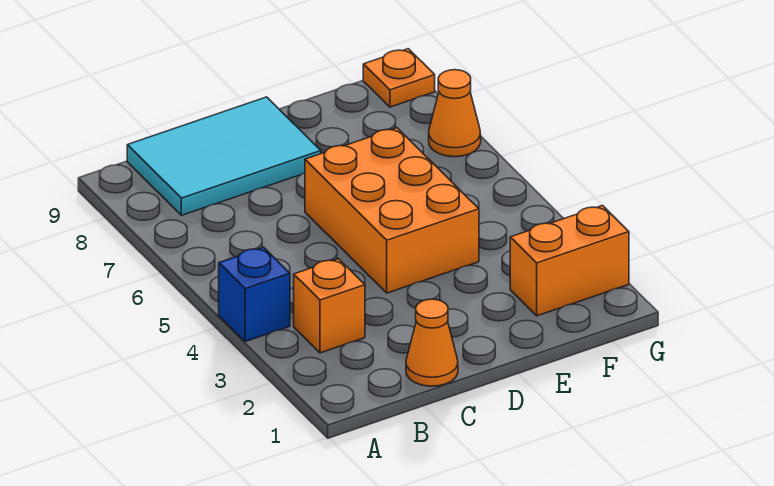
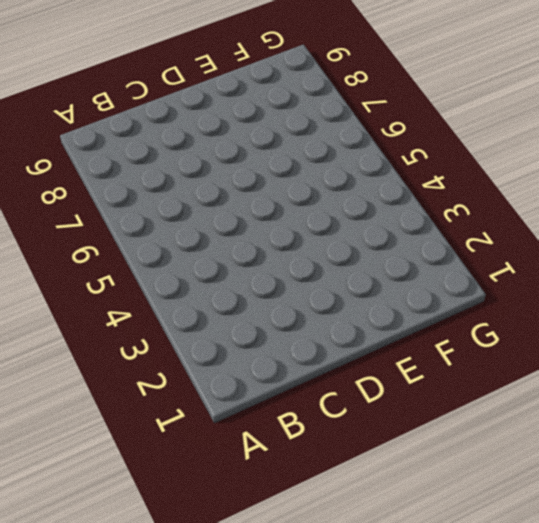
none -> blue brick A4 level 1
none -> orange brick B3 level 1

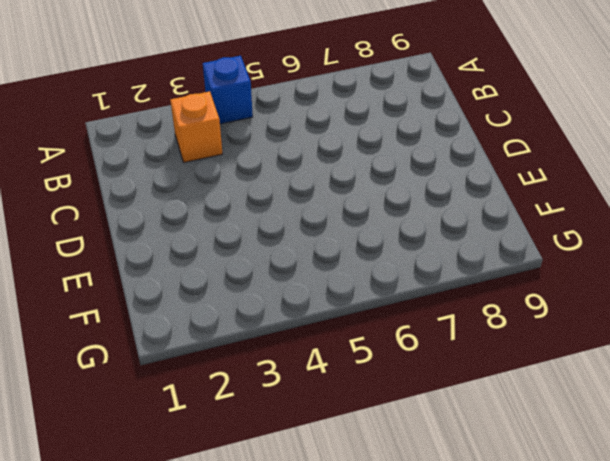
none -> cyan tile B8:D9 level 1
none -> orange cone C1 level 1

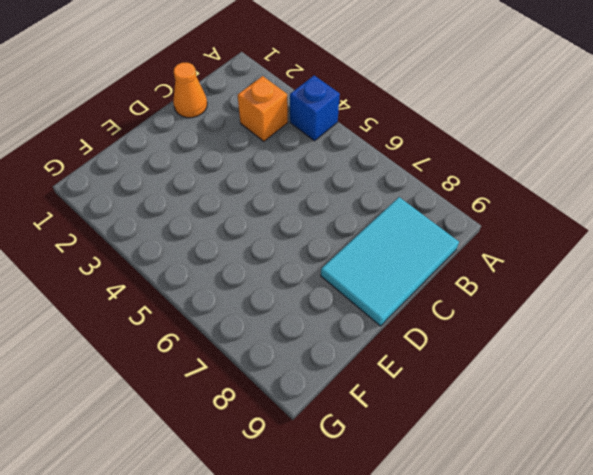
none -> orange brick D4:E6 level 1
none -> orange brick F2:G2 level 1

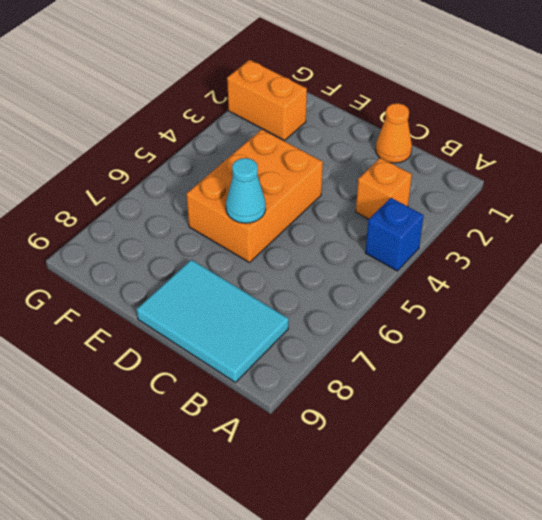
cyan cone D6 level 2 -> none
none -> orange cone G7 level 1
none -> orange plate G9 level 1

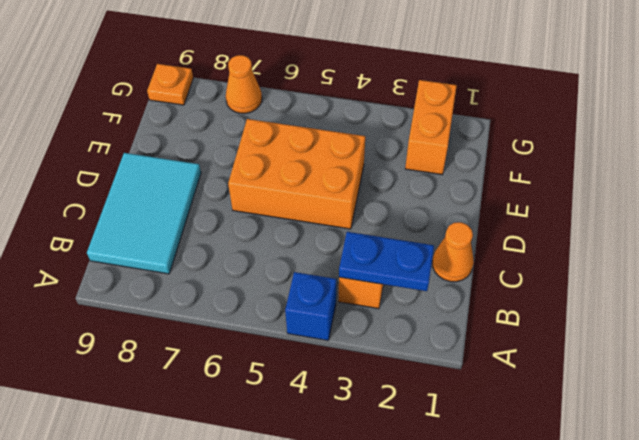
blue plate B2:B3 level 2 -> none

